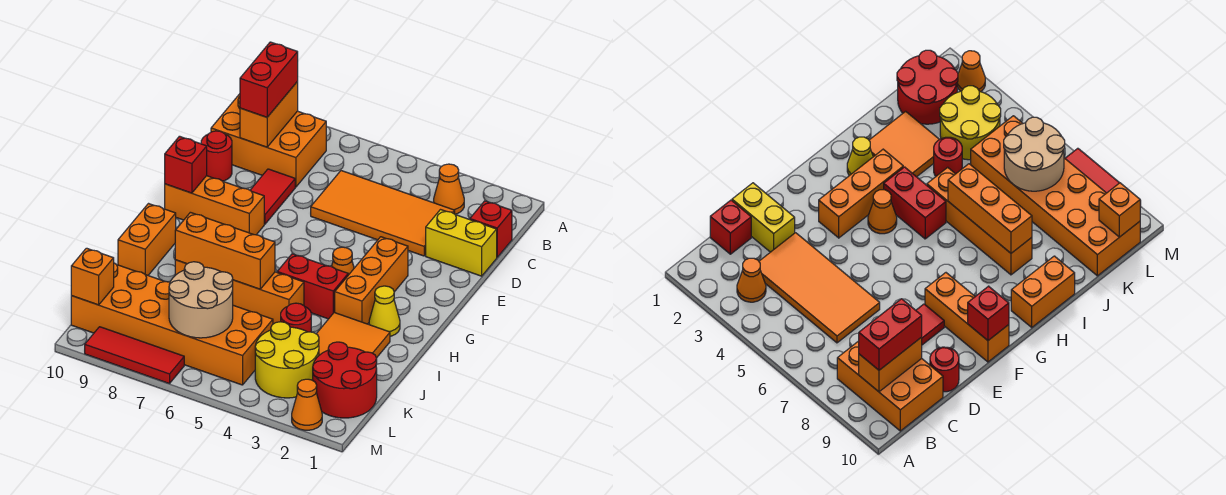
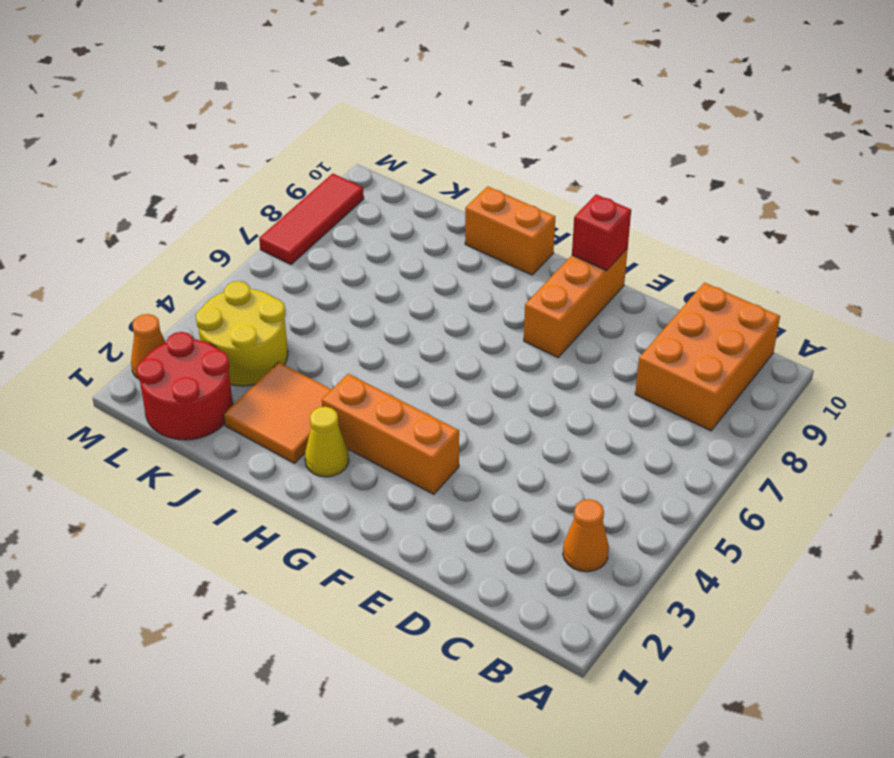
none -> red brick C1 level 1
none -> orange tile C3:D6 level 1
none -> yellow brick D1:D2 level 1

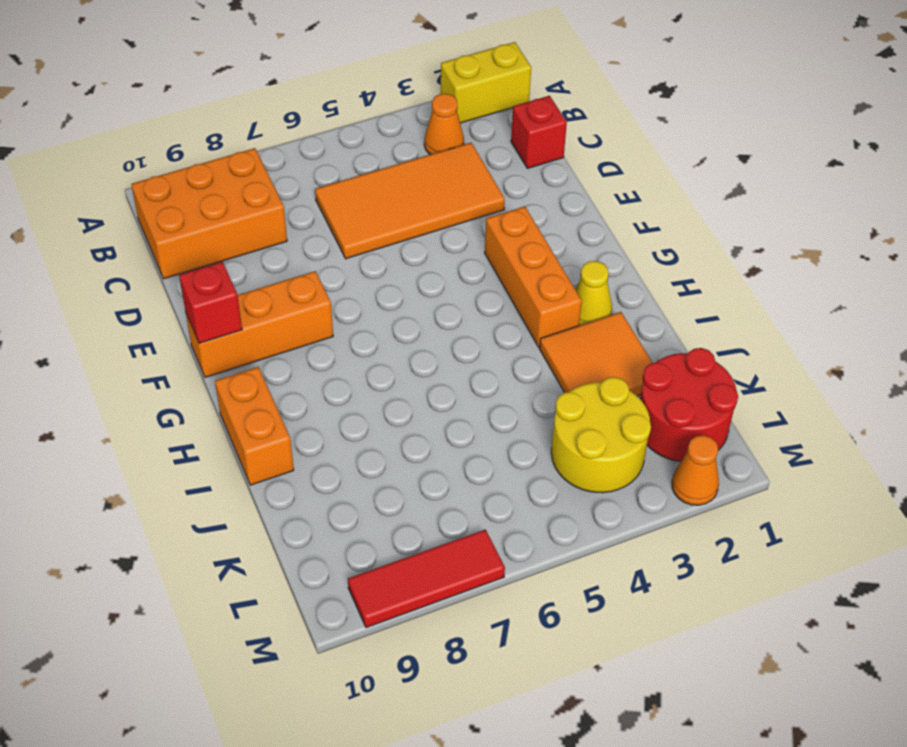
yellow brick A1:A2 level 1 -> yellow brick D1:D2 level 1
none -> red tile D8:E8 level 1
none -> red round brick D10 level 1
none -> orange cone G4 level 1

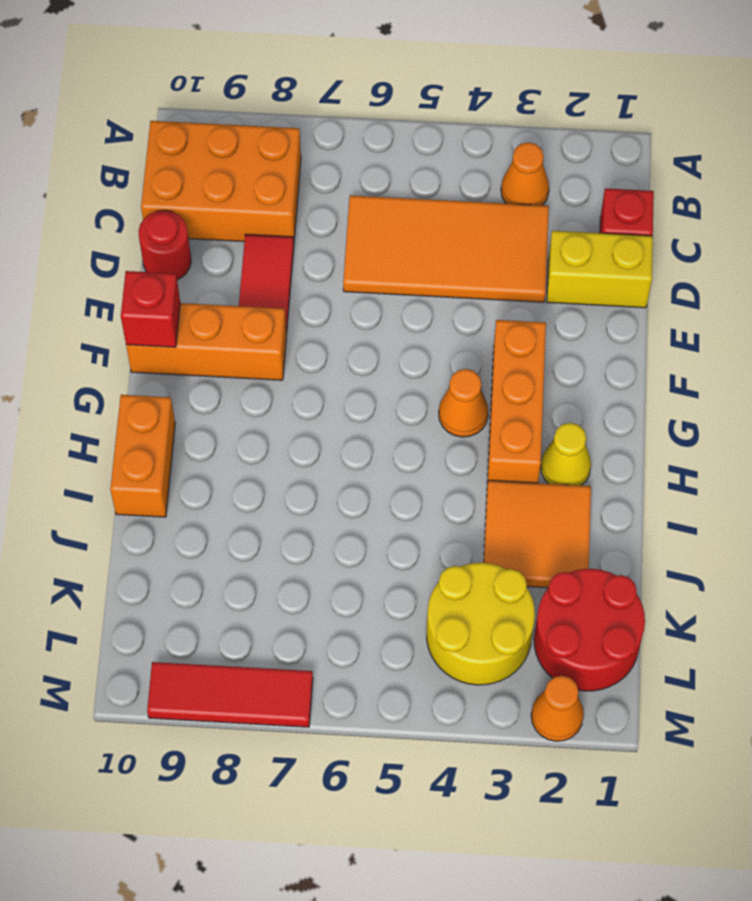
none -> red brick H4:H5 level 1
none -> orange brick I5:I8 level 1
none -> red round brick J4 level 1

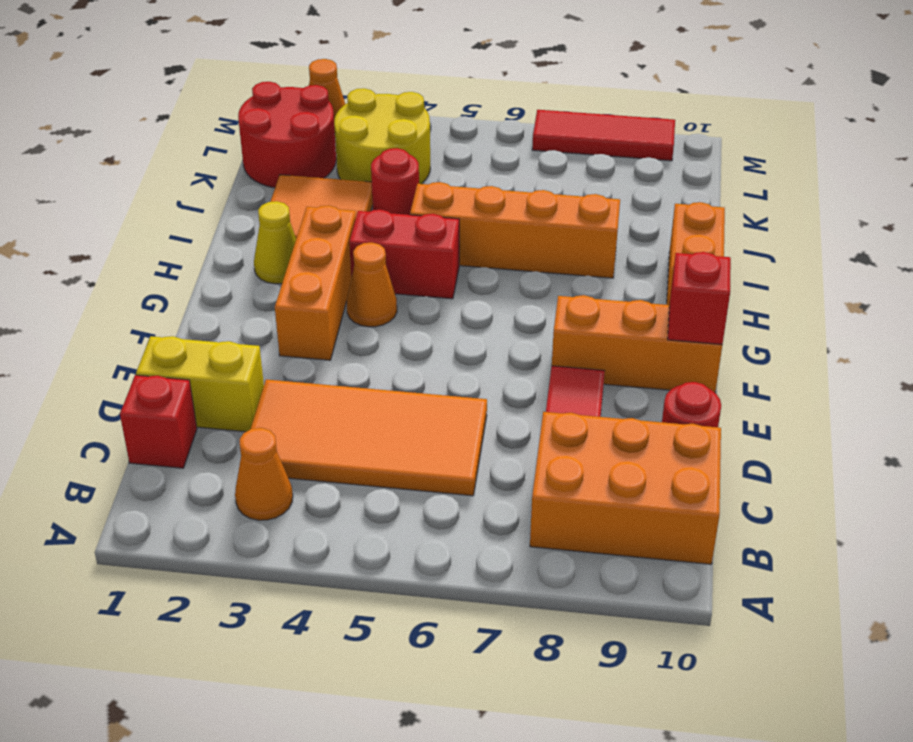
none -> orange brick K5:L10 level 1
none -> orange brick B9:C9 level 2
none -> orange brick I6:I8 level 2

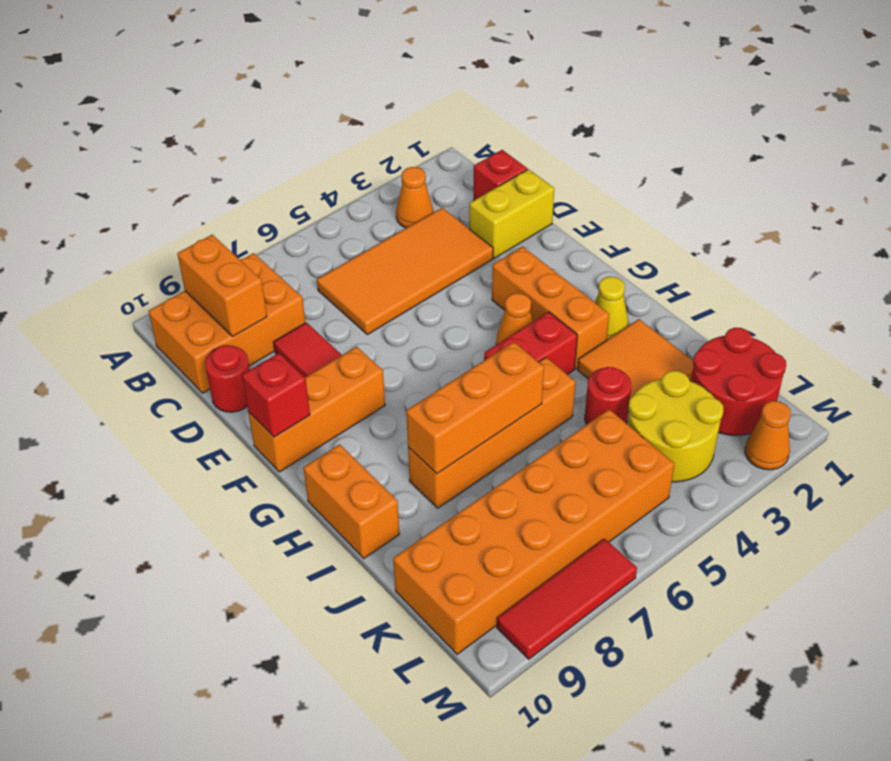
none -> tan round brick K6:L7 level 2
none -> orange brick L10 level 2
none -> red brick B9:C9 level 3

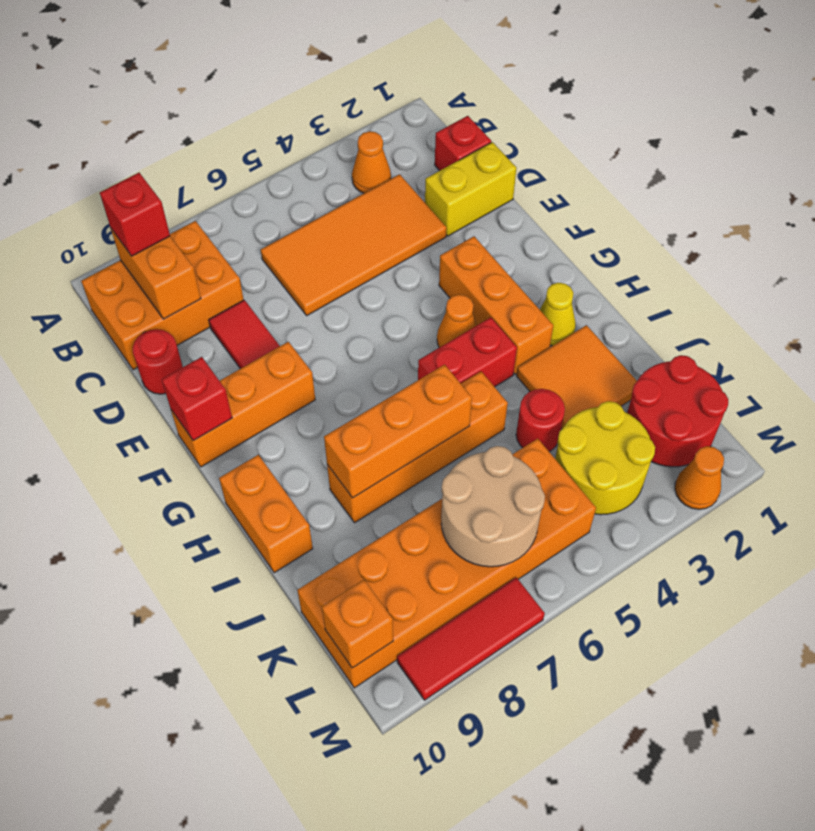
red brick B9 level 3 -> red brick B9:C9 level 3

